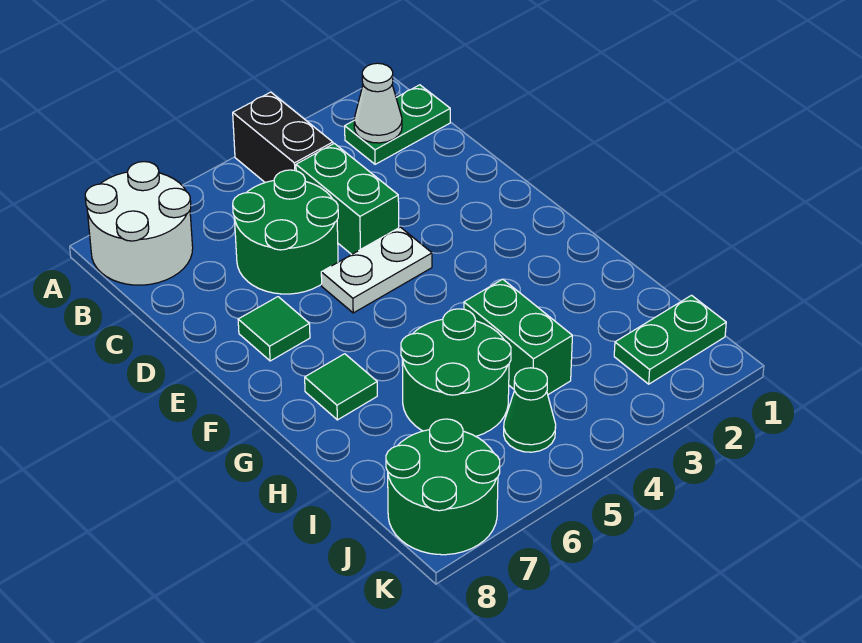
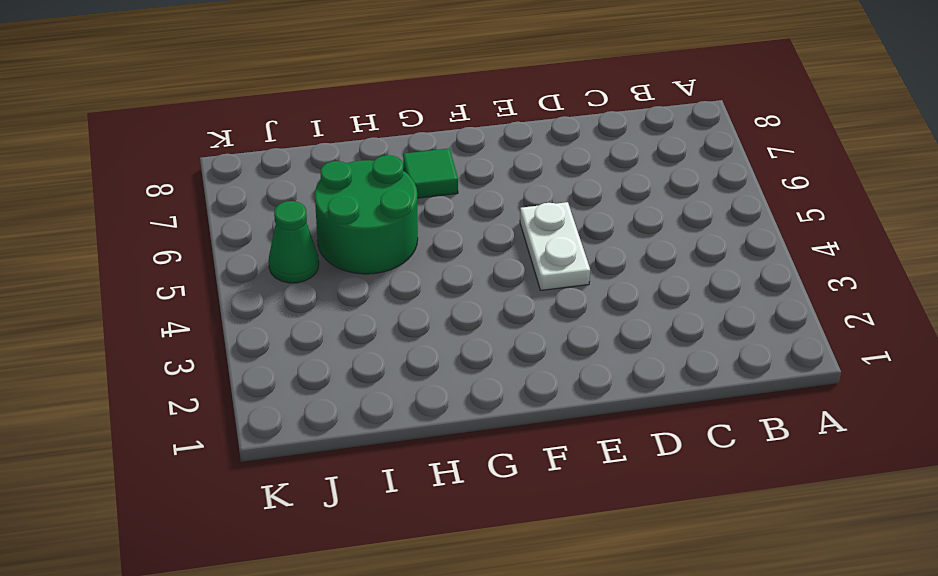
none -> black brick A4:B4 level 1
none -> white round brick A7:B8 level 1
none -> green plate B1:B2 level 1

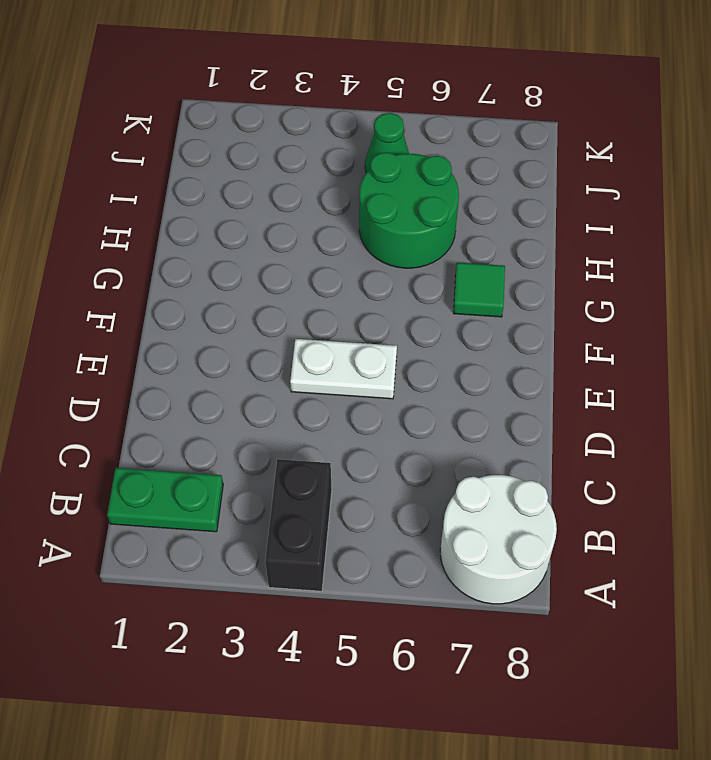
none -> green brick C4:D4 level 1
none -> green round brick C5:D6 level 1
none -> green tile E7 level 1

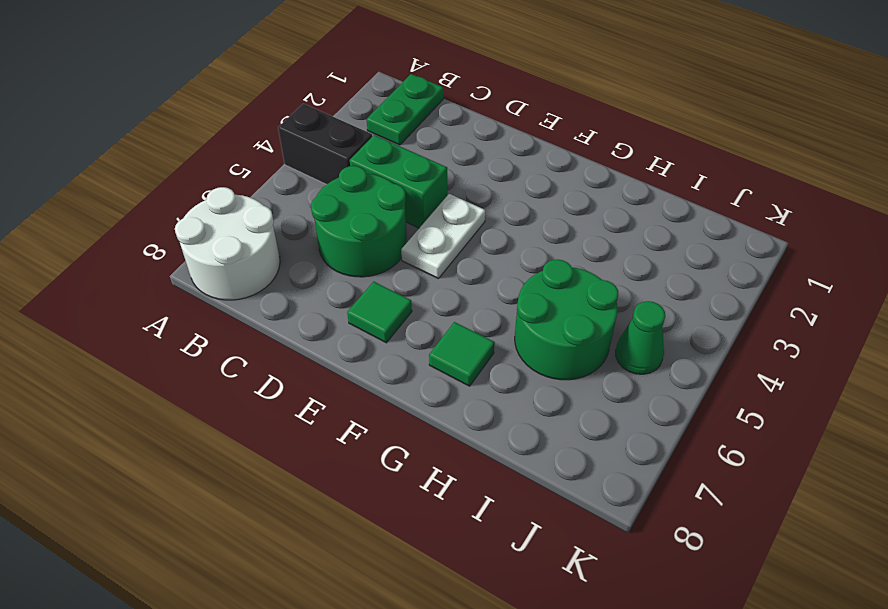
none -> green brick H4:I4 level 1
none -> green plate J1:J2 level 1
none -> green round brick J7:K8 level 1

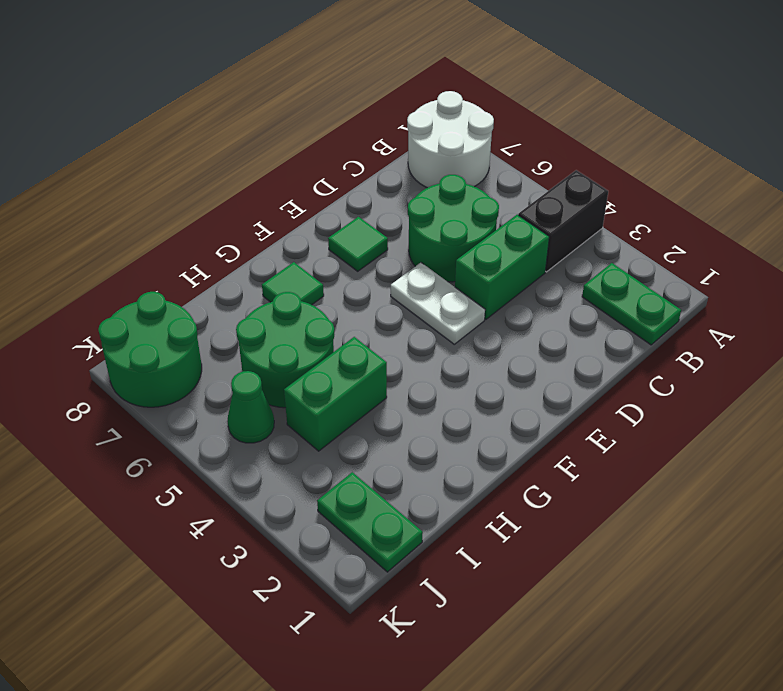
none -> white cone B2 level 2

